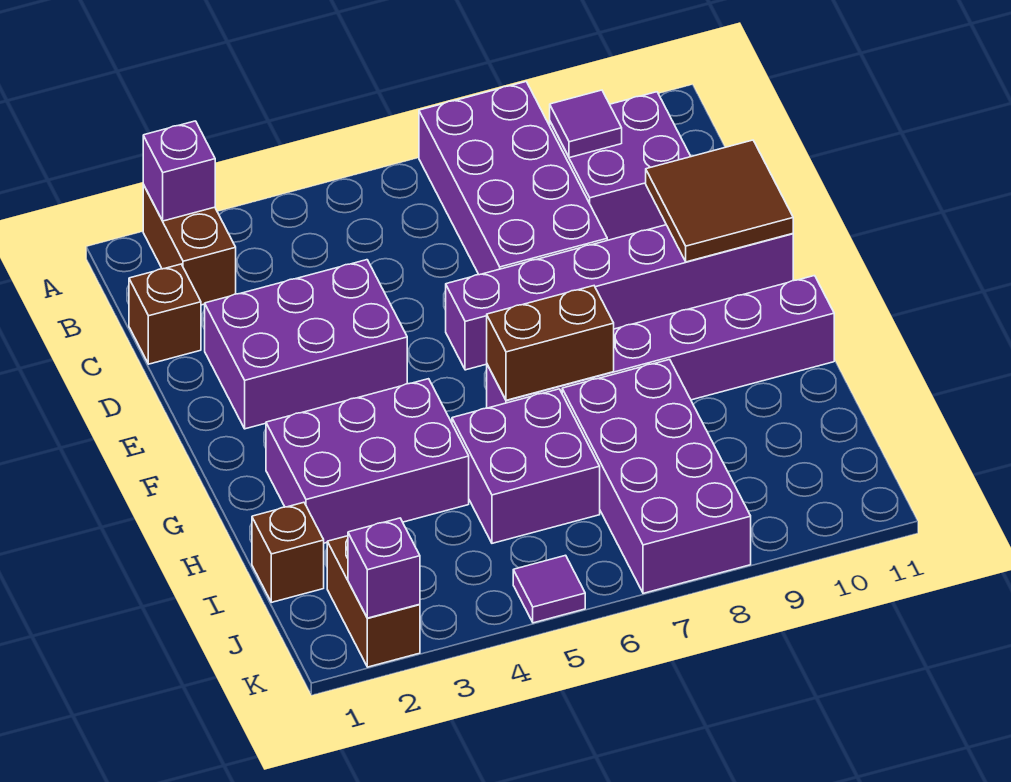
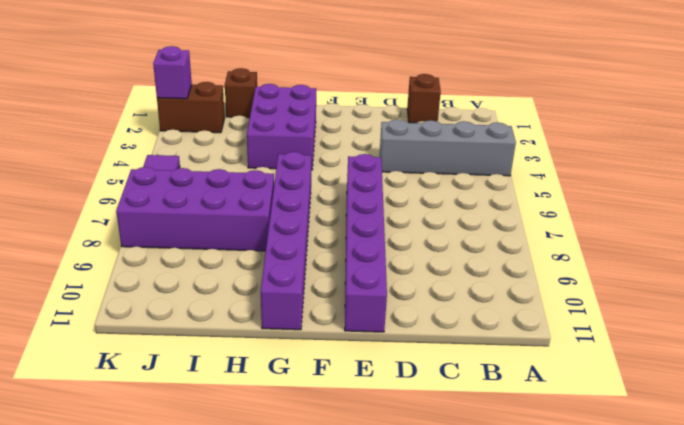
grey brick A4:D4 level 1 -> purple brick D2:E4 level 1
none -> brown brick A2:B2 level 1
none -> purple brick A7:D8 level 1
none -> purple brick B9:C10 level 1

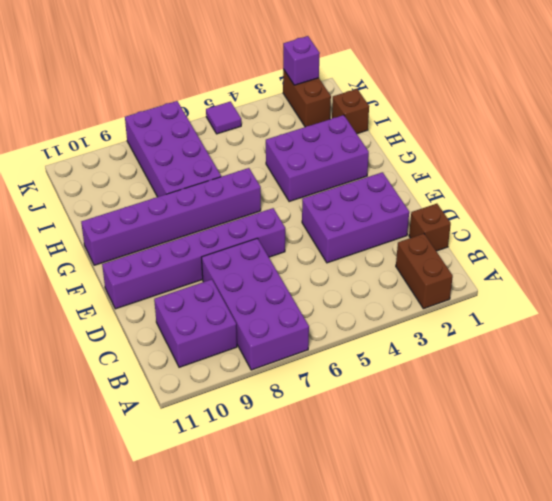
none -> purple brick H5:I6 level 1
none -> purple brick A2 level 2
none -> purple tile B9 level 2

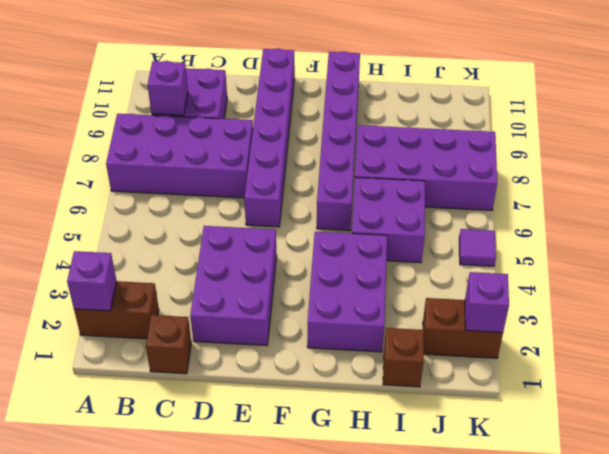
purple brick B9 level 2 -> purple tile B9 level 2
none -> brown tile D10:E11 level 2
none -> brown brick G6:G7 level 2

